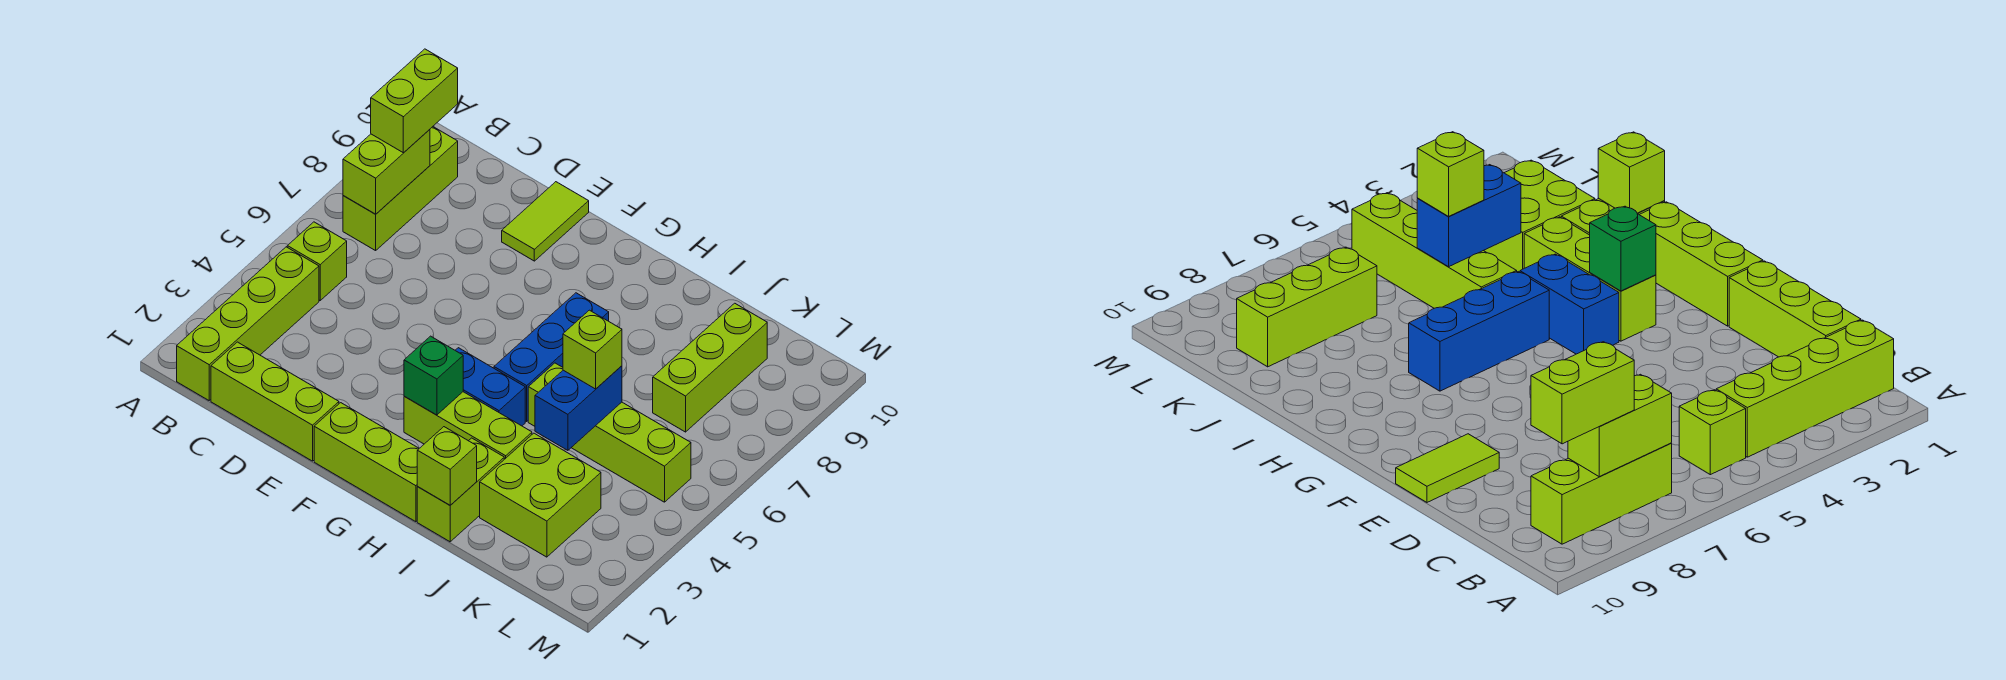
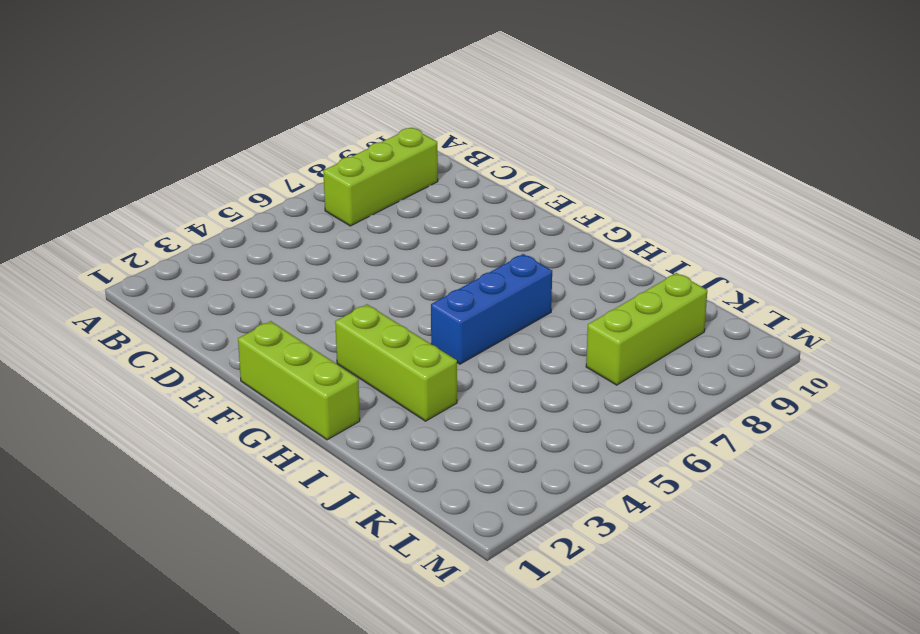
none -> lime brick B1:B4 level 1
none -> lime brick B5 level 1
none -> lime brick C1:E1 level 1

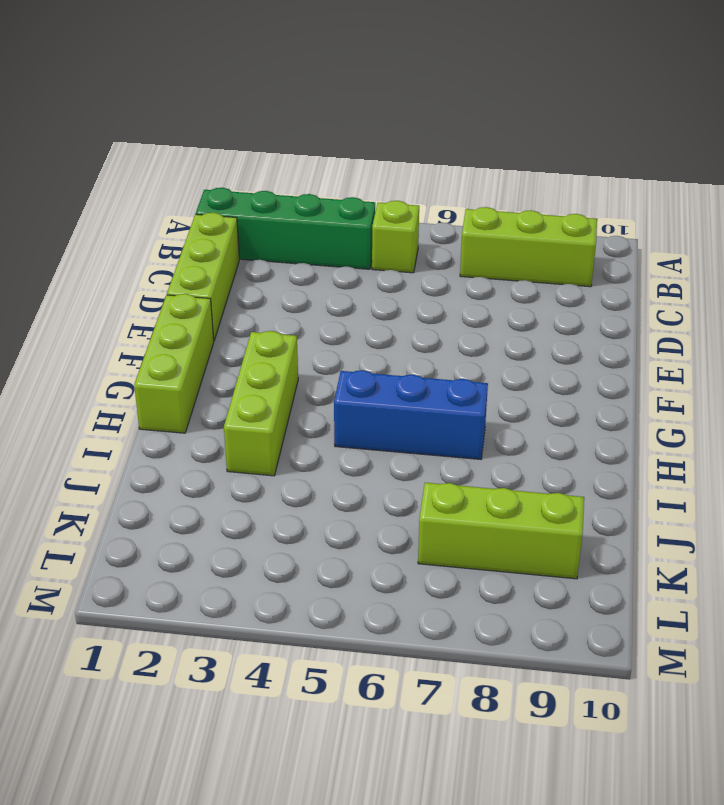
green brick B1:B4 level 1 -> lime brick B1:B4 level 1
none -> lime tile E9:E10 level 1
none -> blue brick G4:H4 level 1
none -> lime brick I1:I2 level 1

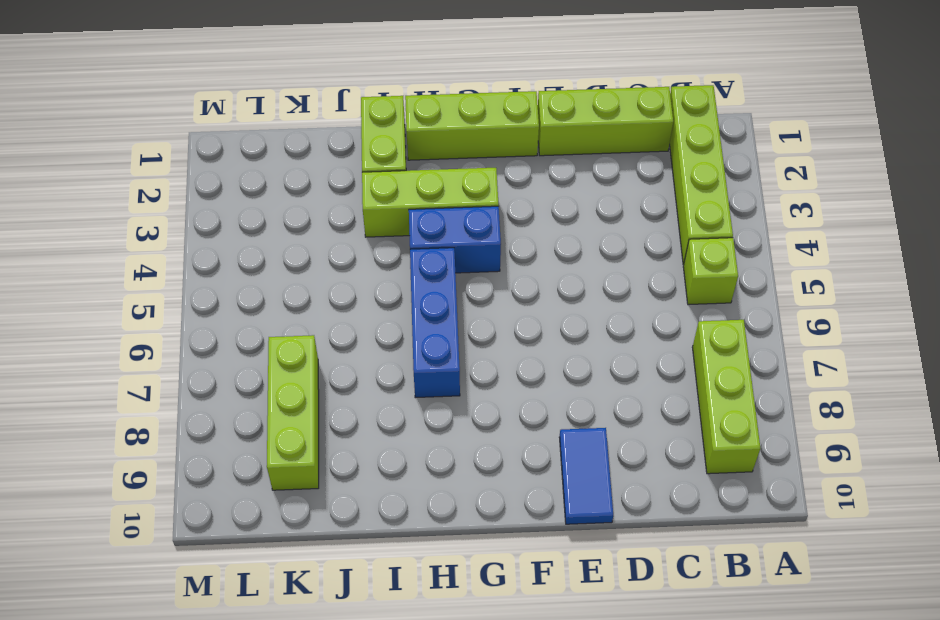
blue tile E9:E10 level 1 -> lime tile E9:E10 level 1
none -> lime brick I5:L5 level 1
none -> lime brick J2:K3 level 1
none -> lime brick B7:B8 level 2

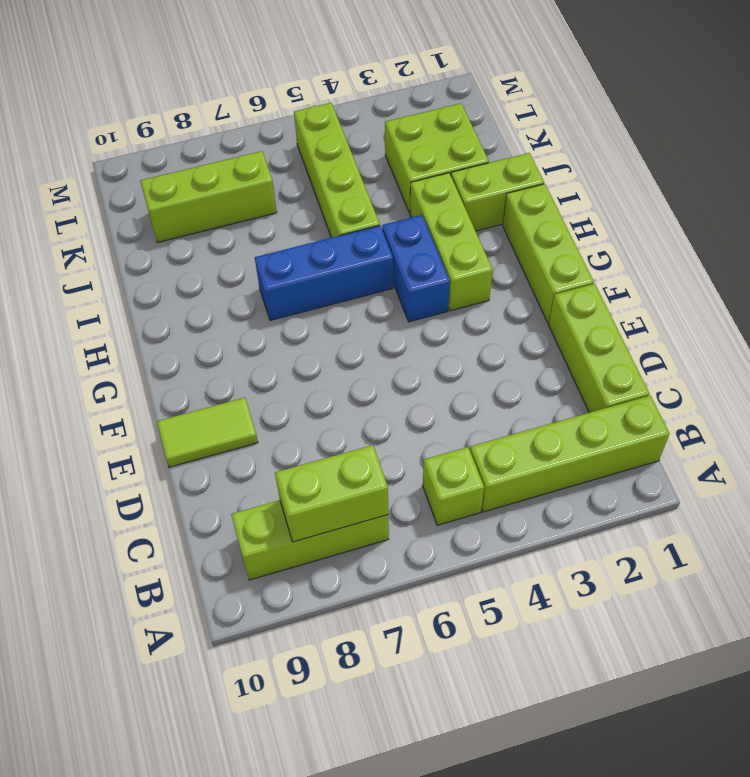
none -> green brick G3 level 2
none -> lime brick I1 level 2
none -> blue brick J4:J5 level 2

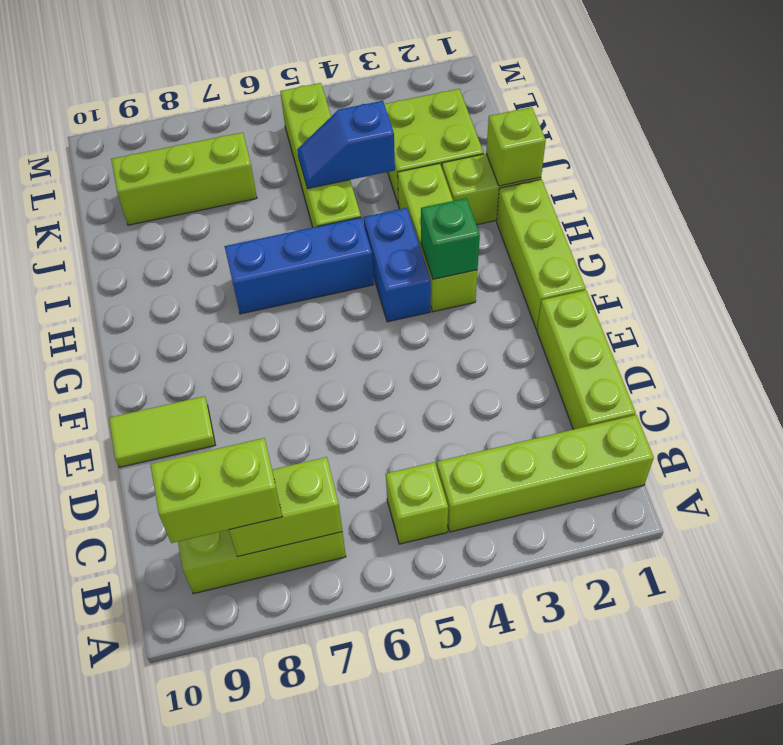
blue slope J4:J5 level 2 top 4 -> blue brick J4:J5 level 2
none -> lime brick J5 level 3

